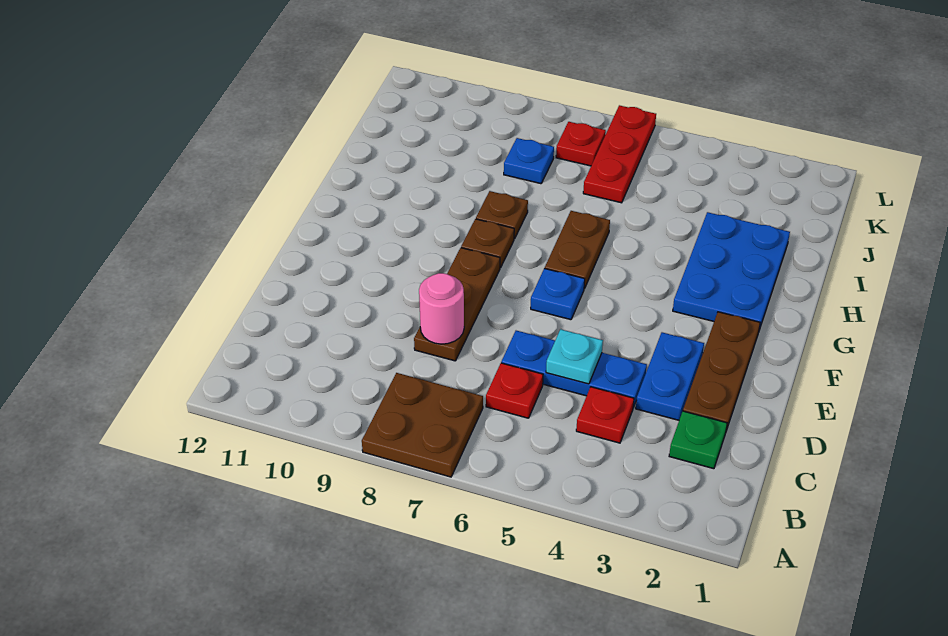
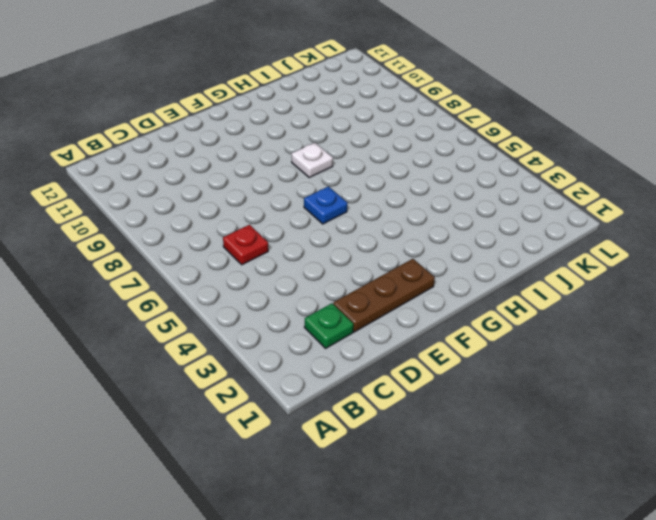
white plate G8 level 1 -> brown plate G8 level 1
none -> brown plate A7:B8 level 1
none -> red plate C4 level 1
none -> blue plate D3:E3 level 1

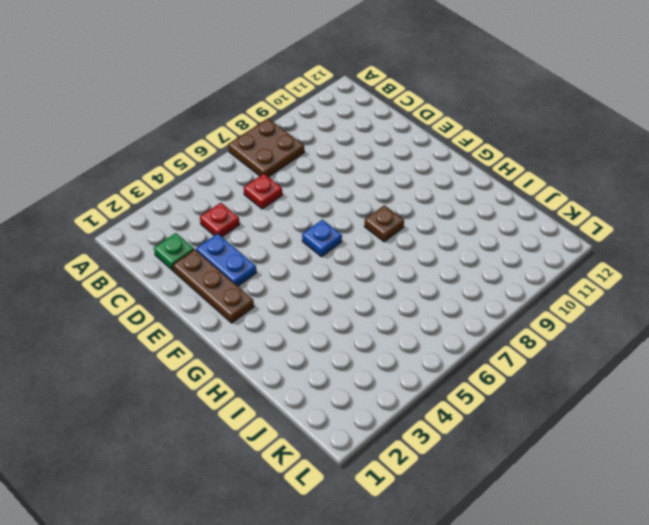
none -> blue plate D4:D6 level 1
none -> brown plate D8:F8 level 1
none -> blue plate G2:I3 level 1

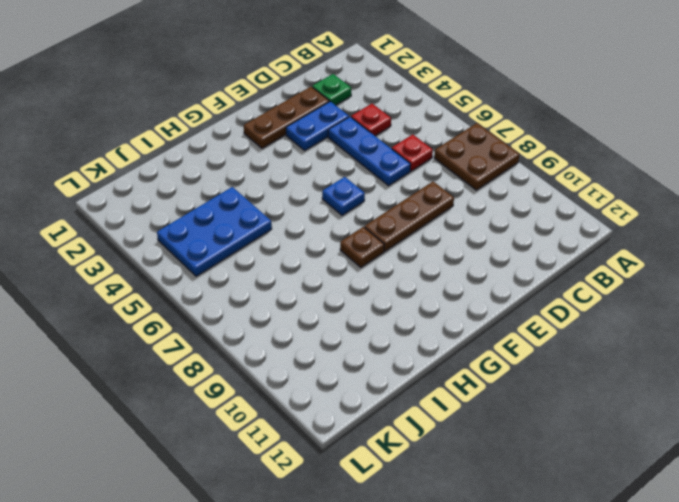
blue plate I4:K5 level 1 -> blue plate G2:I3 level 1
none -> brown plate G6:H6 level 1
none -> brown plate H8 level 1
none -> red plate J6:L6 level 1

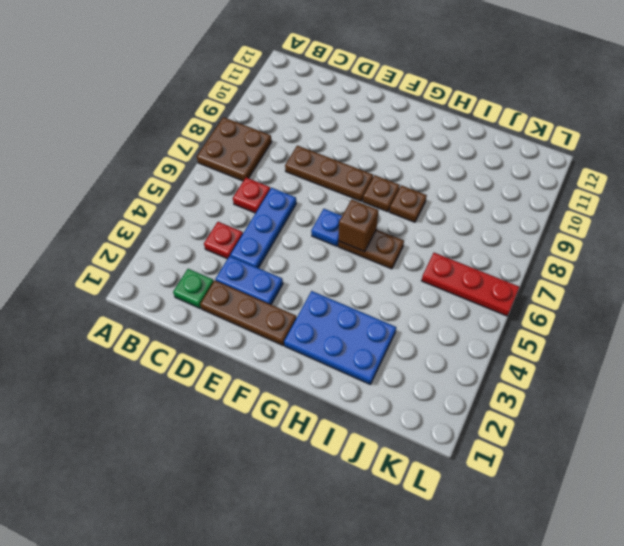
brown brick G6 level 2 -> none
none -> blue plate J8 level 1
none -> red plate K7 level 1
none -> cyan plate D5 level 2

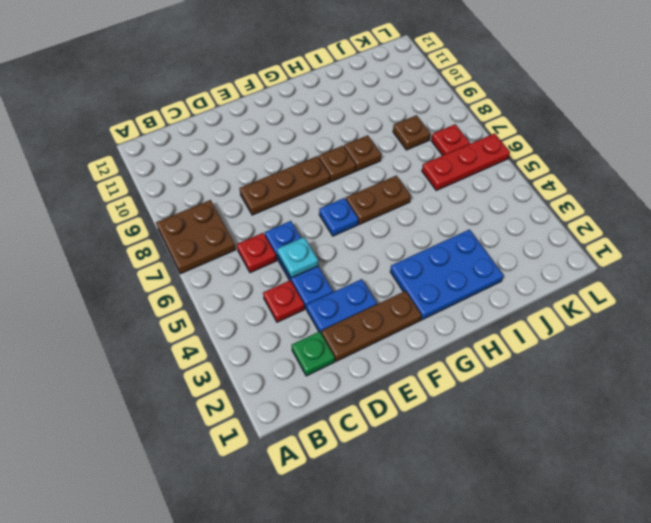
brown plate J8 level 1 -> blue plate J8 level 1
none -> pink round brick D8 level 2

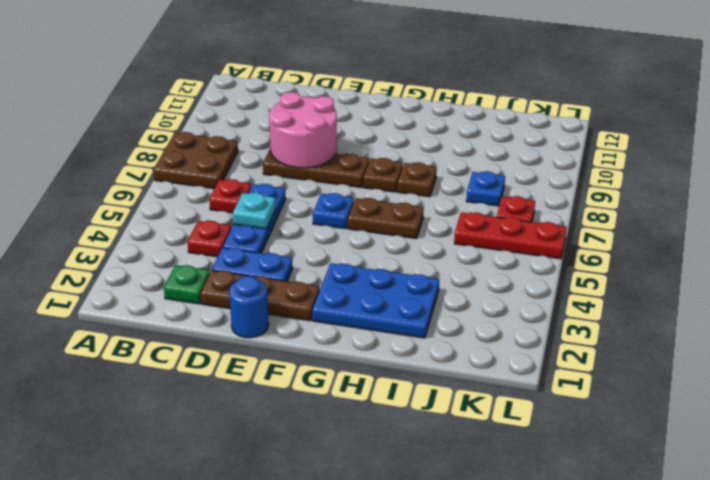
pink round brick D8:E9 level 2 -> pink round brick D8 level 2
blue round brick E1 level 1 -> none

